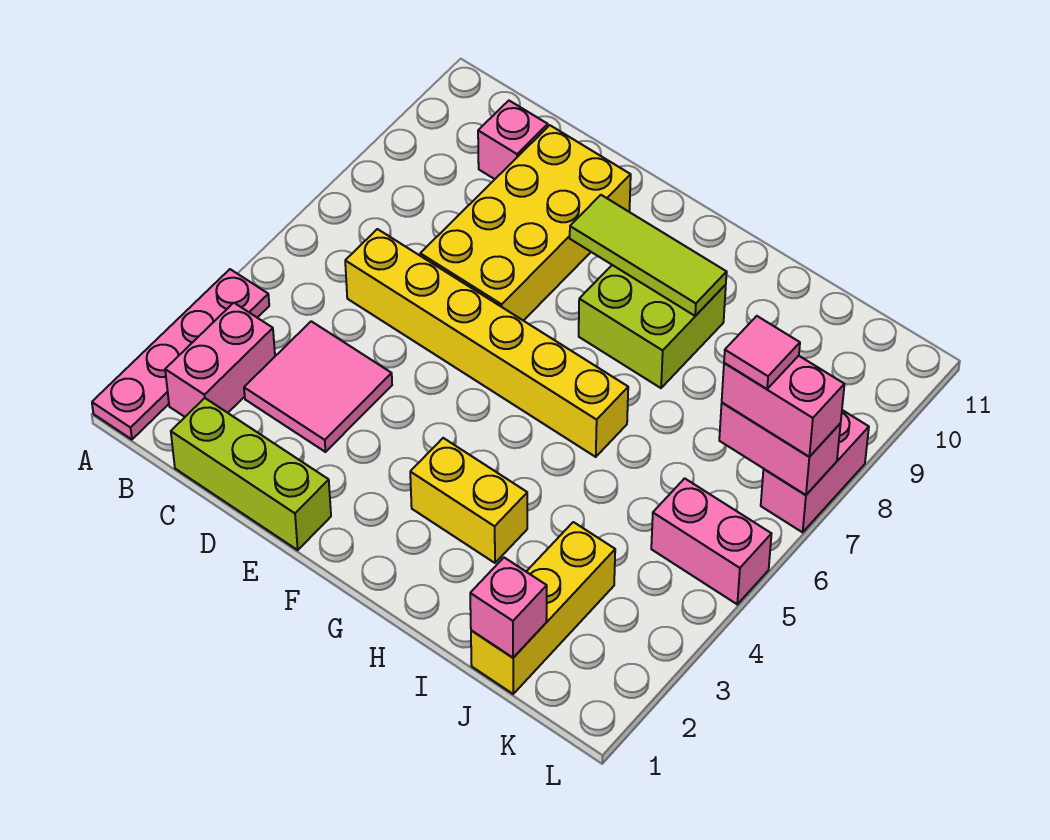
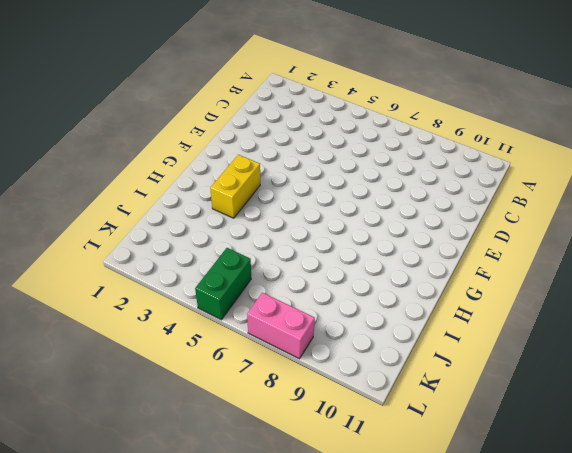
green brick K5:L5 level 1 -> pink brick K5:L5 level 1
none -> pink plate A1:A4 level 1
none -> pink brick B2:B3 level 1
none -> lime brick C1:E1 level 1

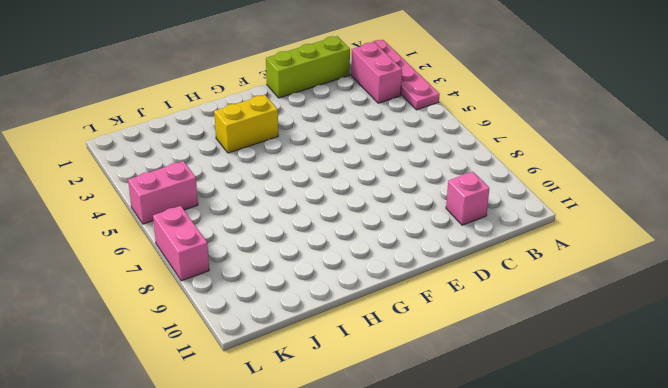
none -> pink tile C3:D4 level 1
none -> yellow brick C6:H6 level 1
none -> yellow brick D7:E10 level 1

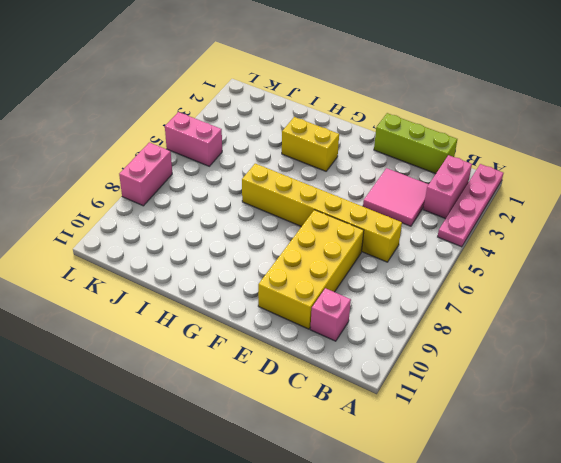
none -> lime brick G8:H9 level 1
none -> yellow brick J1:J3 level 1
none -> lime tile F9:H9 level 2

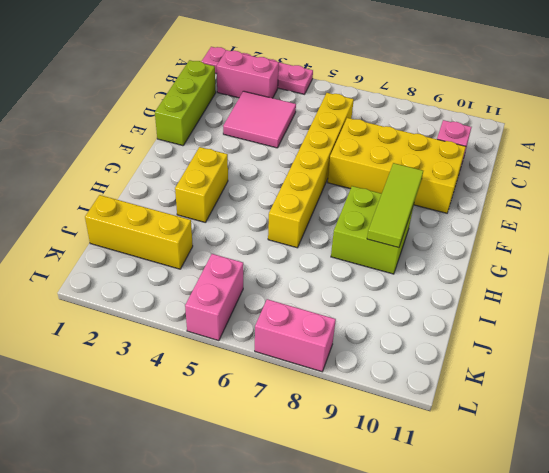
none -> pink brick J1 level 2
none -> pink brick K7:L7 level 2
none -> pink brick K7:L7 level 3

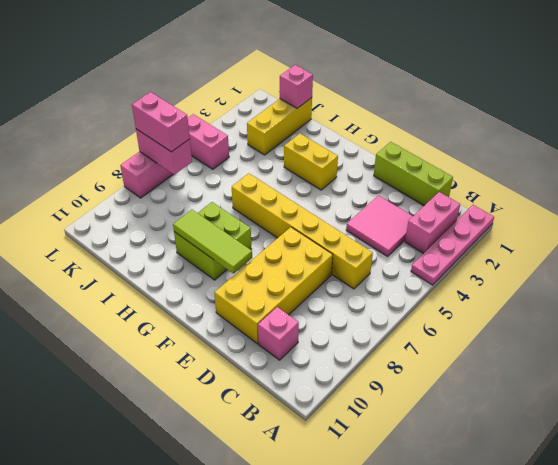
none -> pink tile K7 level 4

